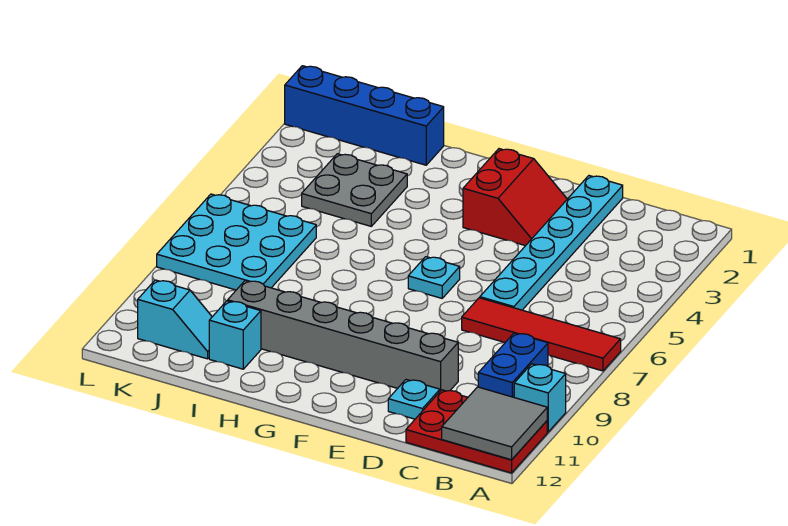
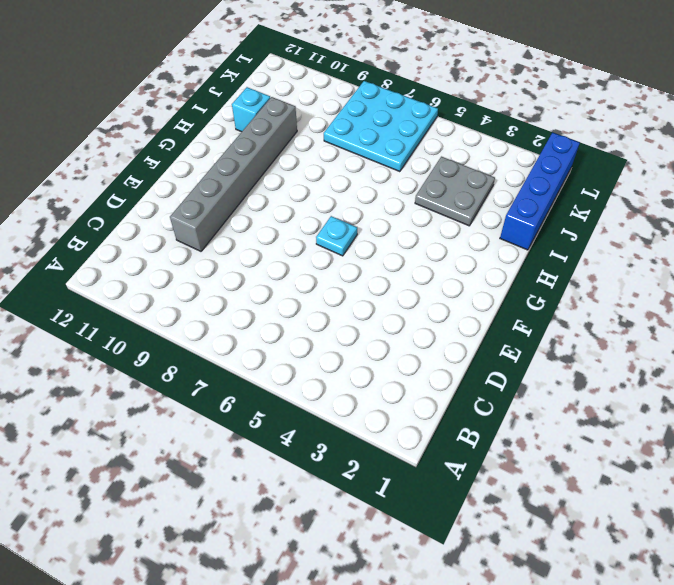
none -> red tile A7:D7 level 1
none -> cyan brick A10 level 1
none -> red plate A11:C12 level 1

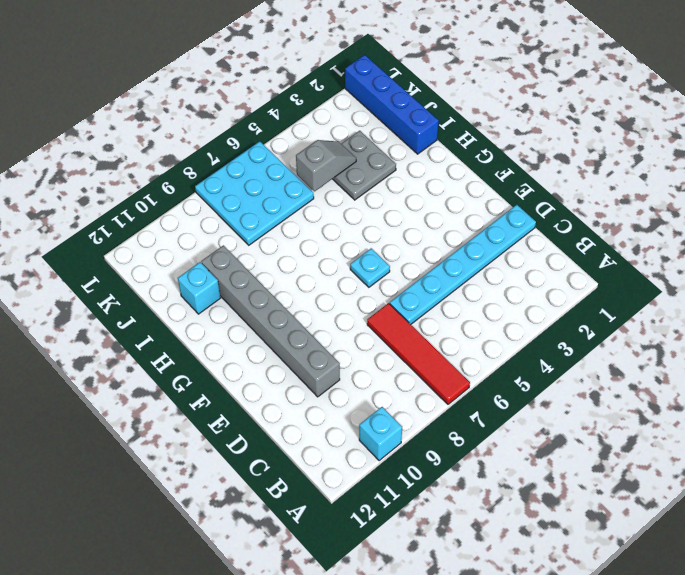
grey slope J4:J5 level 2 top 5 -> none
none -> red plate A11:C12 level 1
none -> blue brick B9:B10 level 1
none -> cyan plate D11 level 1

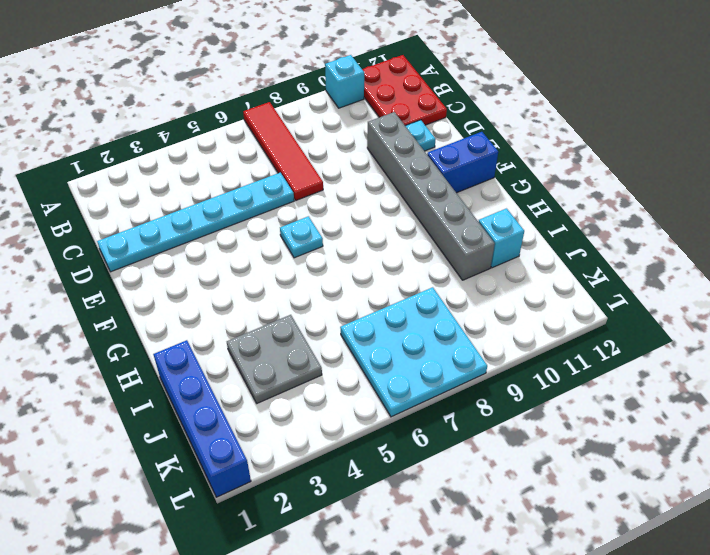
blue brick F11:F12 level 1 -> blue brick B9:B10 level 1
none -> red slope E2:F3 level 1 top F
none -> cyan slope J11:K11 level 1 top K
none -> grey tile A11:B12 level 2

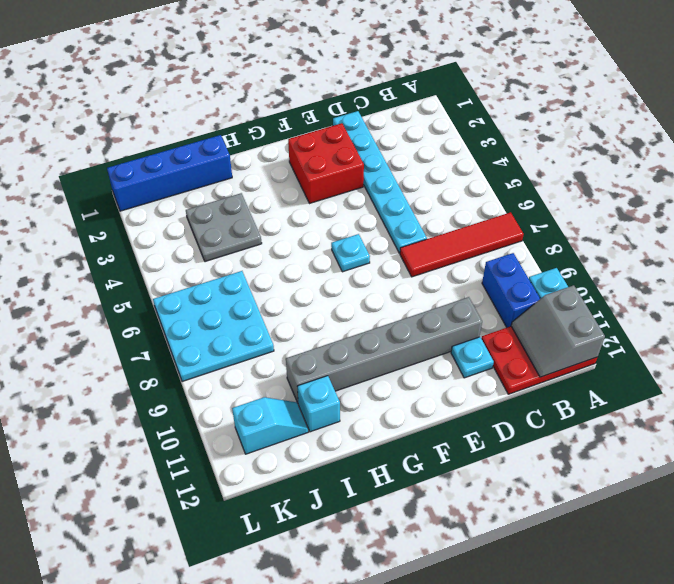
grey slope A11:B12 level 2 top A -> grey tile A11:B12 level 2
red brick E2:F3 level 1 -> red slope E2:F3 level 1 top F

